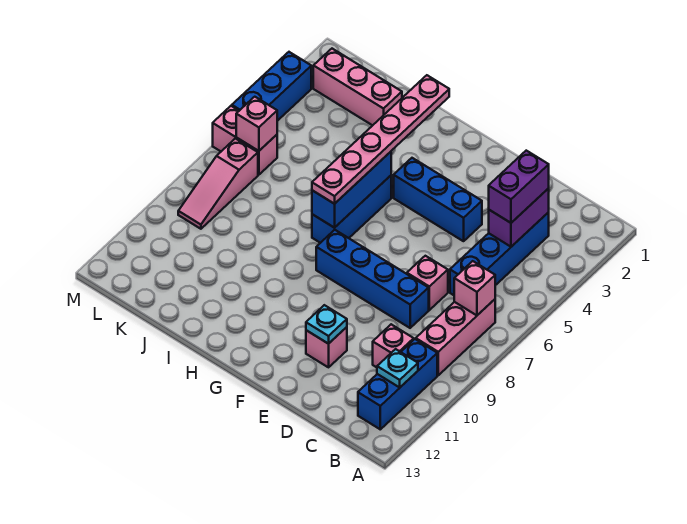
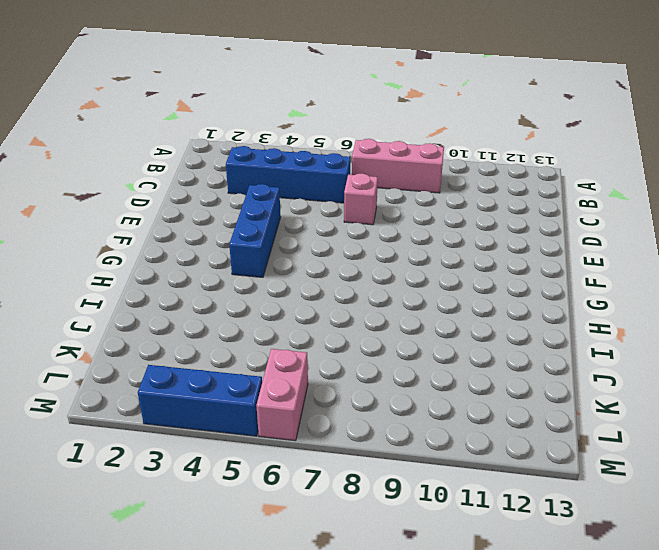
none -> blue brick B10:B12 level 1
none -> pink brick C10 level 1
none -> blue brick D8:G8 level 1

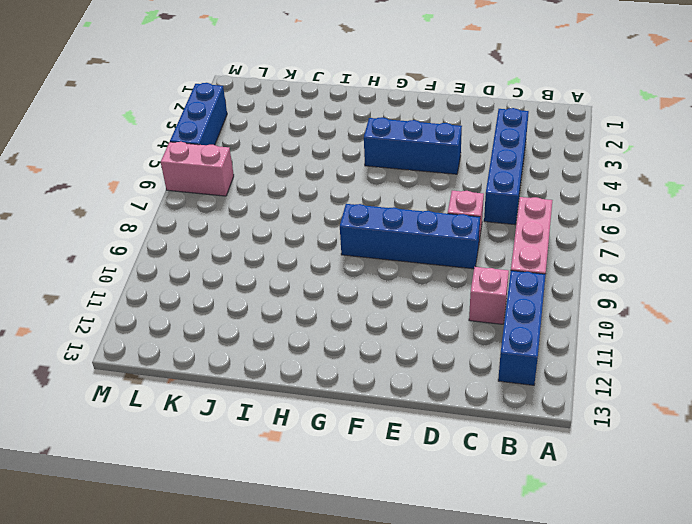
none -> pink brick E11 level 1
none -> blue brick H5:H7 level 1
none -> pink brick J2:L2 level 1

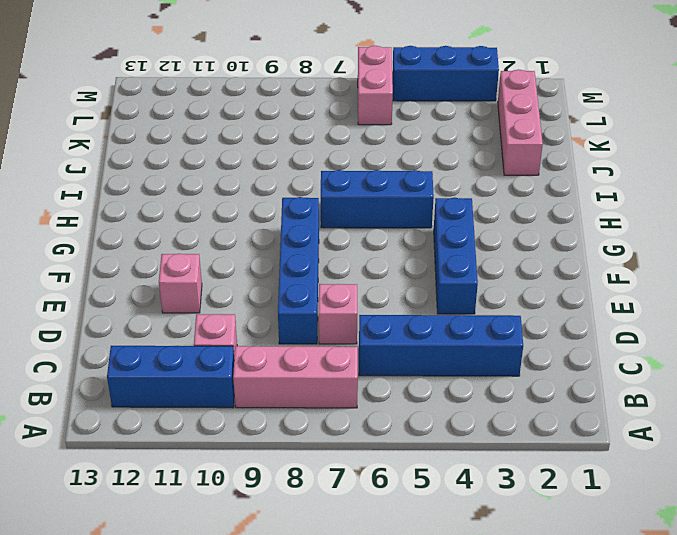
none -> pink slope L7:L9 level 1 top 7
none -> pink brick B7 level 2
none -> cyan plate B11 level 2

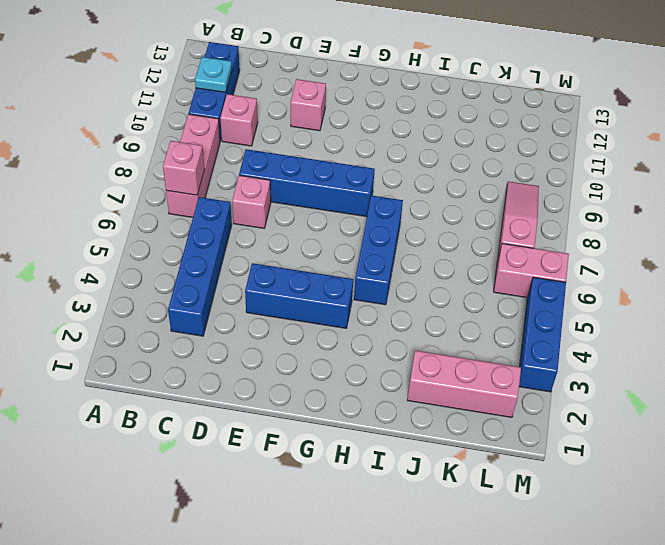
none -> purple brick C3:C4 level 2
none -> cyan plate E11 level 2
none -> blue brick H5:H7 level 2

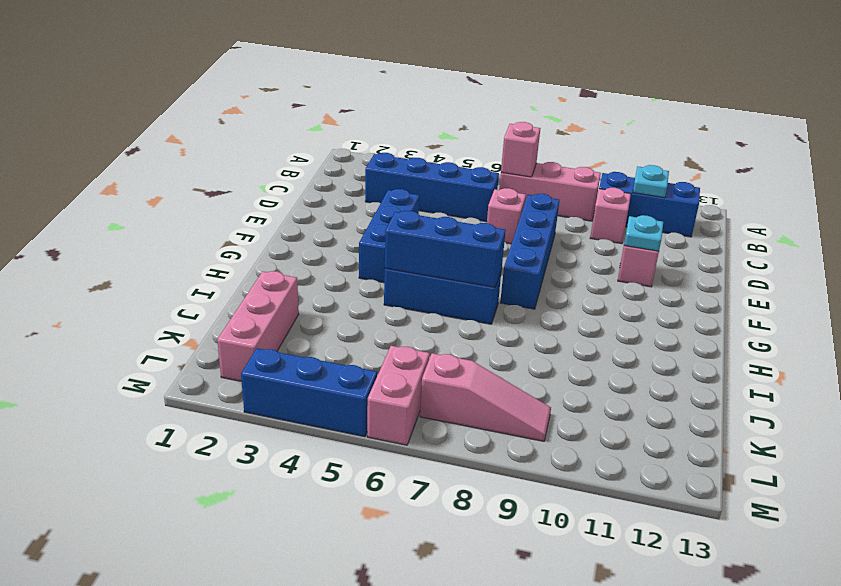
none -> purple brick C3:C4 level 2
none -> pink brick L6 level 2
none -> purple brick C3:C4 level 3

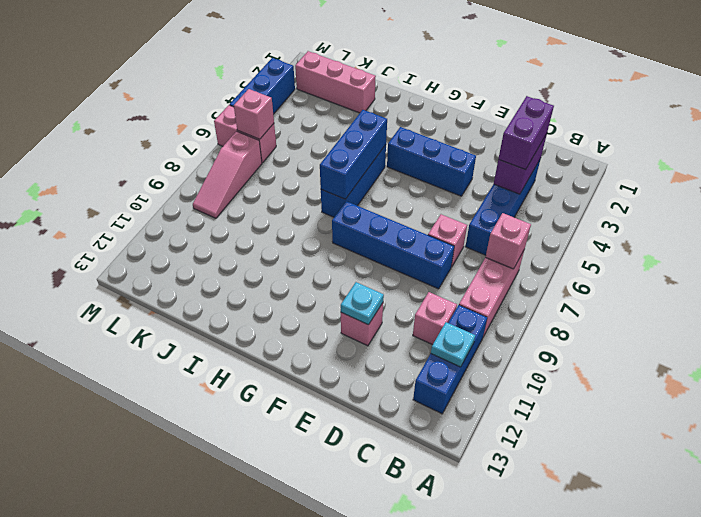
none -> pink plate H2:H7 level 3

